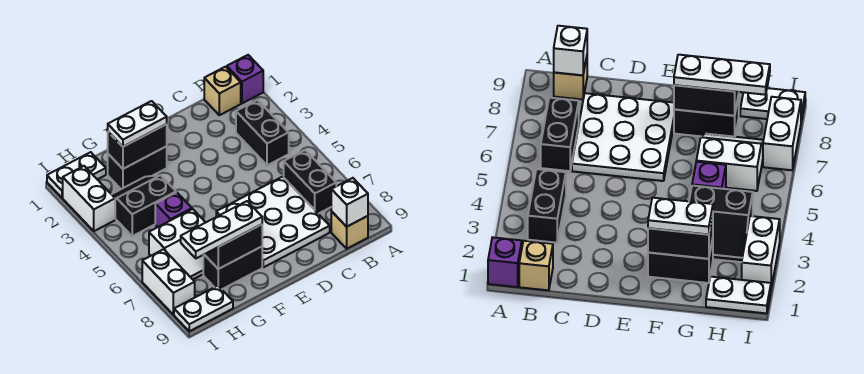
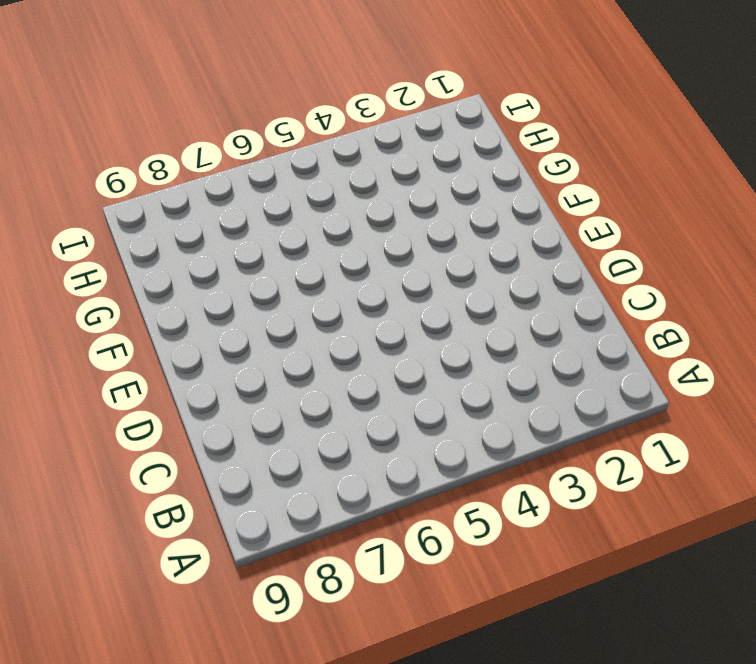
none -> purple brick A1 level 1
none -> tan brick B1 level 1
none -> black brick B3:B4 level 1

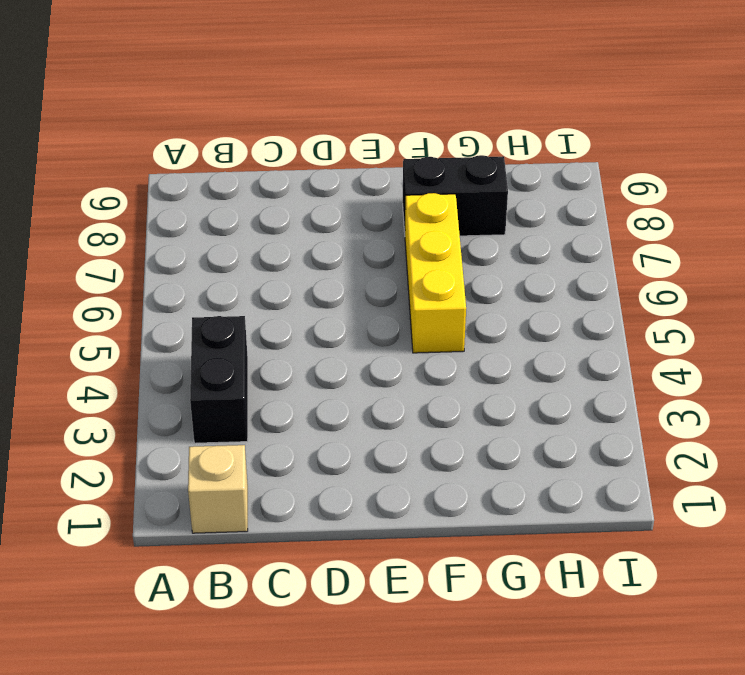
yellow brick F5:F7 level 1 -> none
none -> purple brick A1 level 1
none -> black brick B6:B7 level 1
none -> tan brick B9 level 1

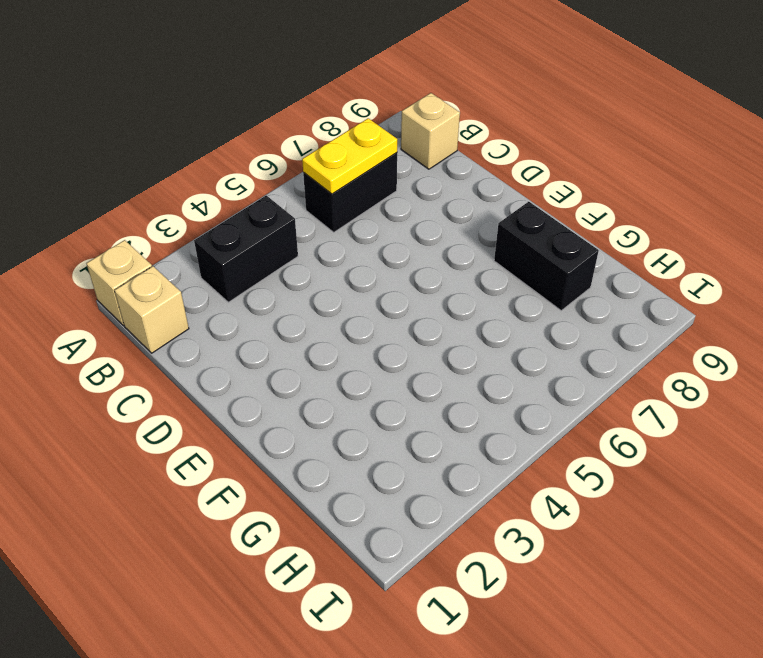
tan brick A1 level 1 -> purple brick A1 level 1
yellow plate B6:B7 level 2 -> none
none -> white plate C6:E8 level 1
none -> black brick F2:G2 level 1
none -> black slope G3:H4 level 1 top 4

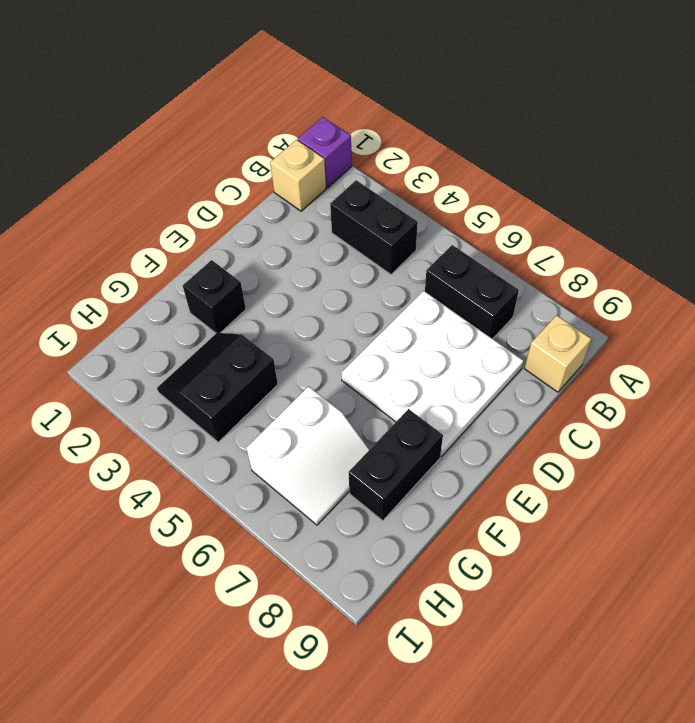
black brick F2 level 1 -> black brick F2:G2 level 1
none -> purple brick G5 level 1
none -> white plate H1:I1 level 1
none -> white plate H9:I9 level 1

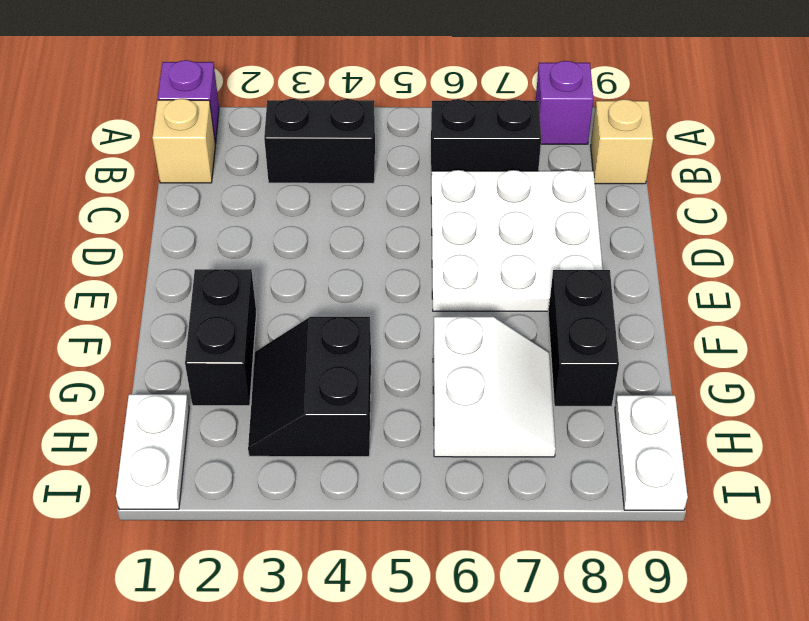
purple brick A8 level 1 -> purple brick G5 level 1
none -> white brick I2:I3 level 1
none -> white brick I7:I8 level 1
none -> white brick B9 level 2

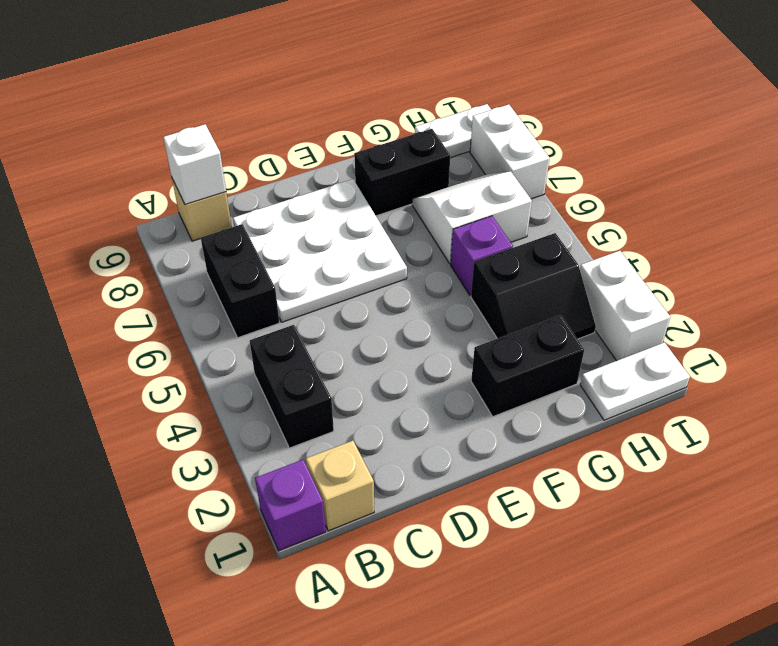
none -> black brick F2:G2 level 2
none -> black brick F8:G8 level 2
none -> white plate F2:G2 level 3

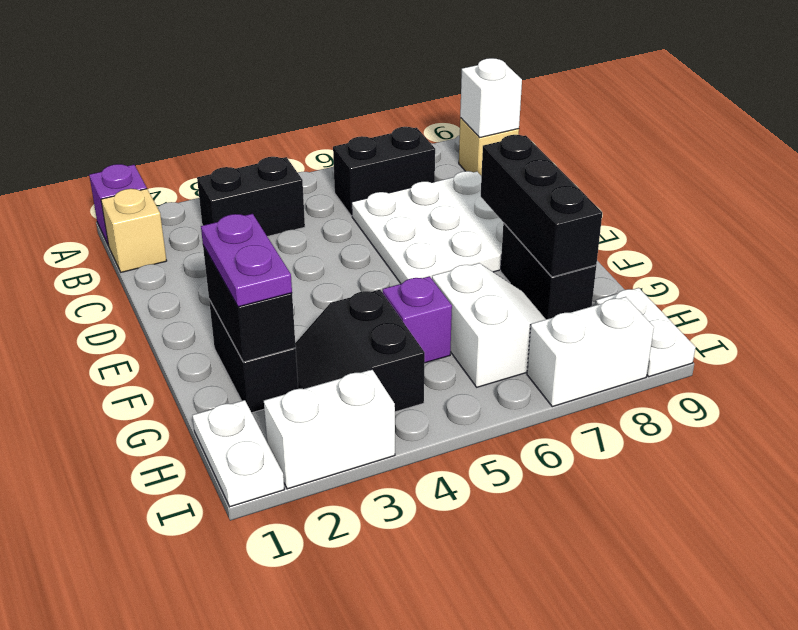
black brick E8:G8 level 2 -> black brick F8:G8 level 2
purple plate F2:G2 level 3 -> white plate F2:G2 level 3
none -> white plate F8:H8 level 3

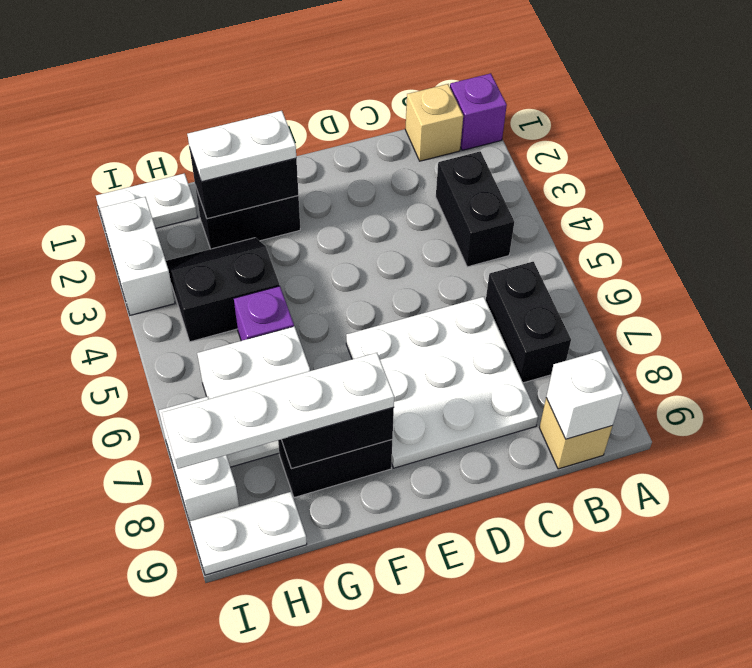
white plate F8:I8 level 3 -> white plate F8:H8 level 3

